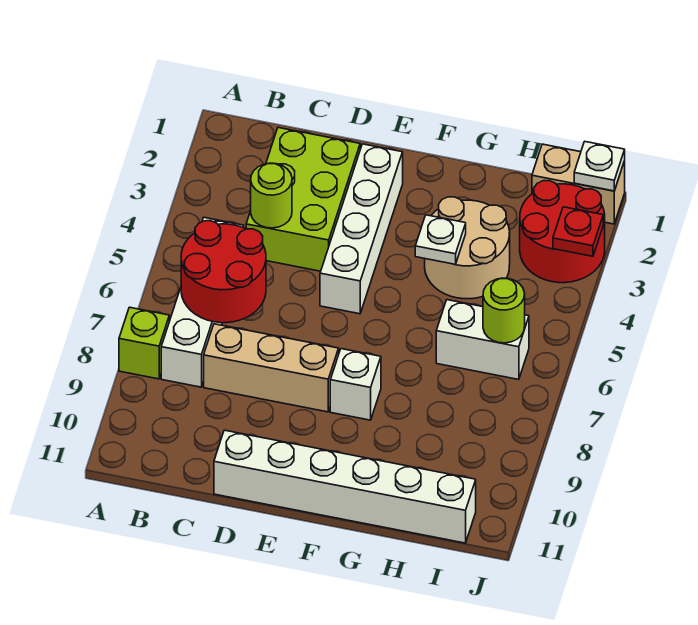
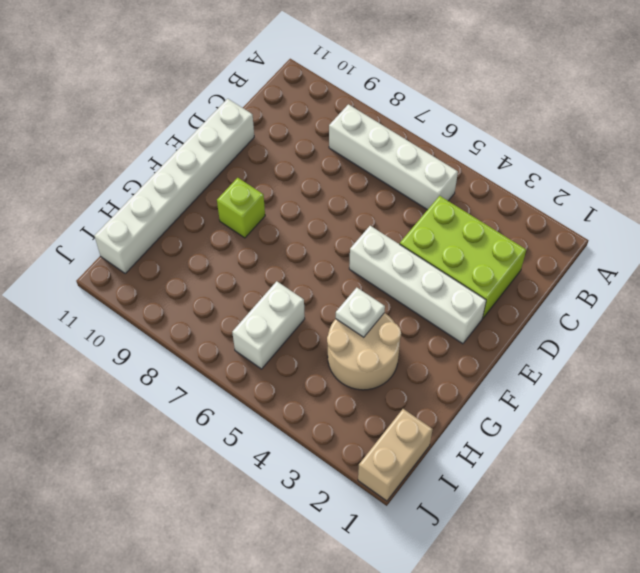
lime brick F9 level 1 -> lime brick A8 level 1
none -> tan brick C8:E8 level 1
none -> white brick F8 level 1
none -> red round brick I2:J3 level 1

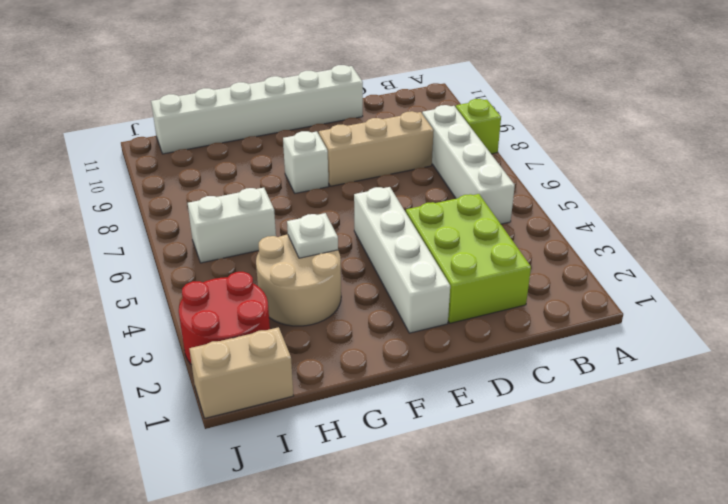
none -> red round brick B6:C7 level 2
none -> lime round brick C4 level 2
none -> lime round brick I6 level 2

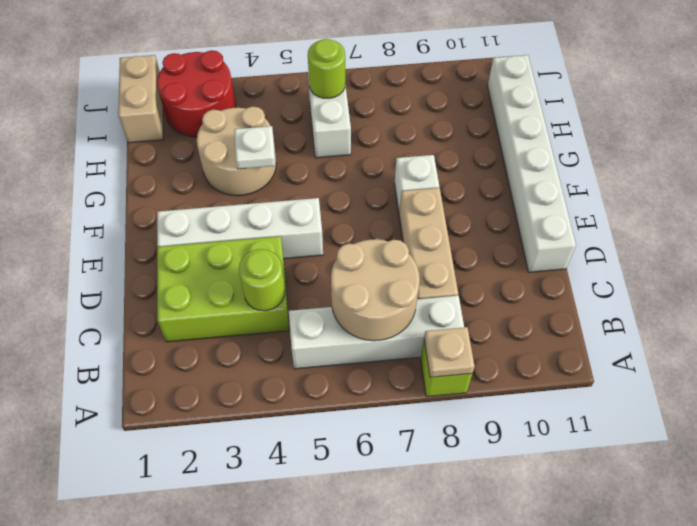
tan plate A8 level 2 -> none
tan round brick B6:C7 level 2 -> red round brick B6:C7 level 2
none -> white plate J1 level 2
none -> red plate J3 level 2

